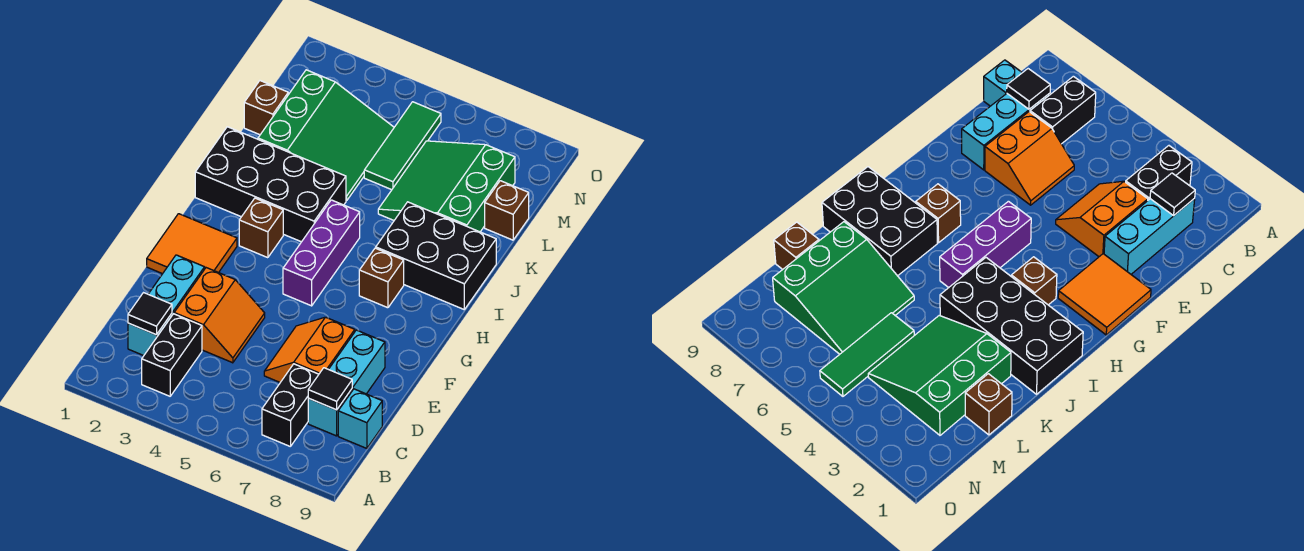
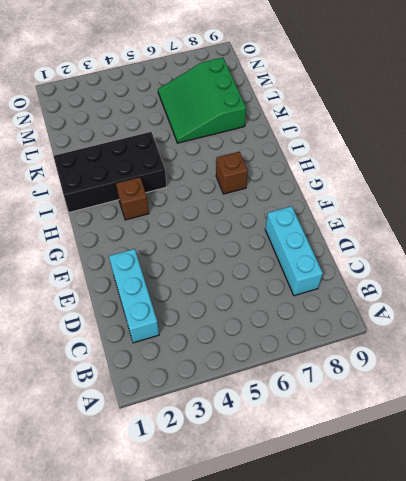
none -> black brick B3:C3 level 1
none -> black brick B7:C7 level 1
none -> cyan brick C9 level 1

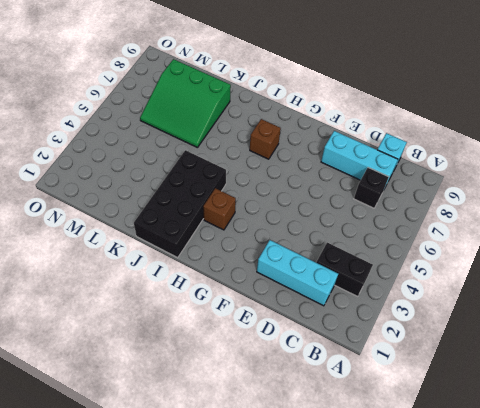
black brick C7 level 1 -> black brick B7:C7 level 1
none -> orange slope D3:E4 level 1 top 3
none -> orange slope D6:E7 level 1 top 7
none -> orange tile F1:G2 level 1

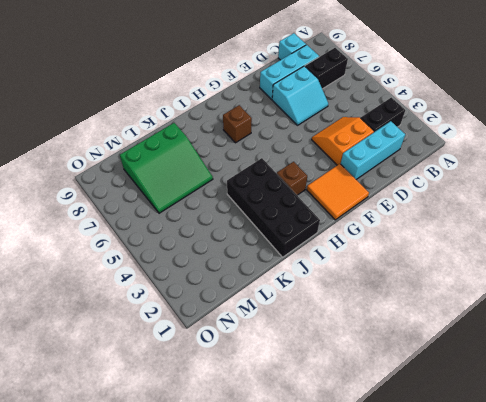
cyan slope D6:E7 level 1 top 7 -> orange slope D6:E7 level 1 top 7
none -> purple brick G5:I5 level 1
none -> black brick I7:J9 level 1
none -> green slope K2:M4 level 1 top 2

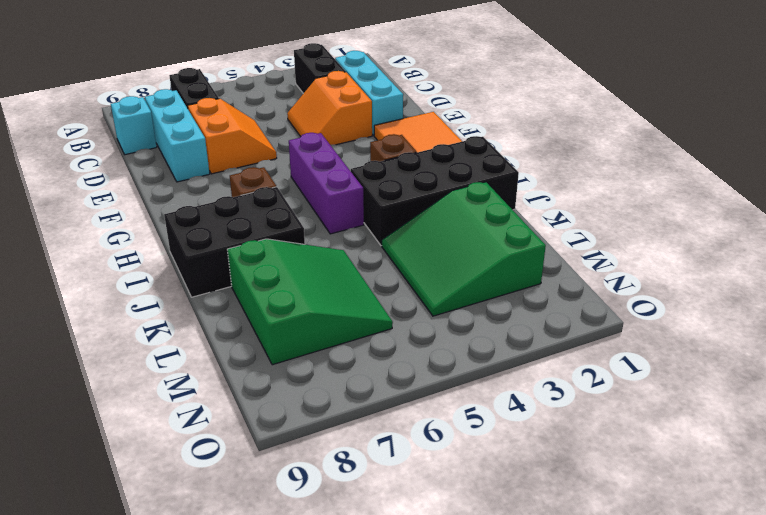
none -> brown brick L1 level 1
none -> green tile L5:N5 level 1
none -> brown brick L9 level 1

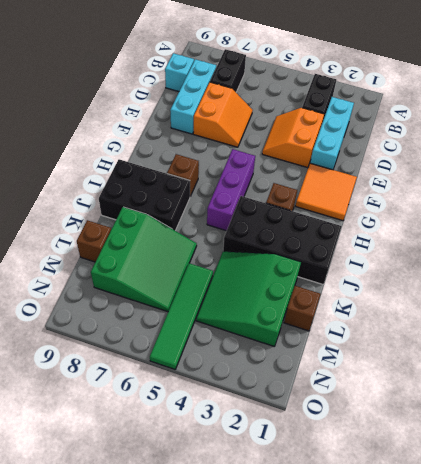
green tile L5:O5 level 1 -> green tile L5:N5 level 1
none -> black tile C2 level 2
none -> black tile C8 level 2

